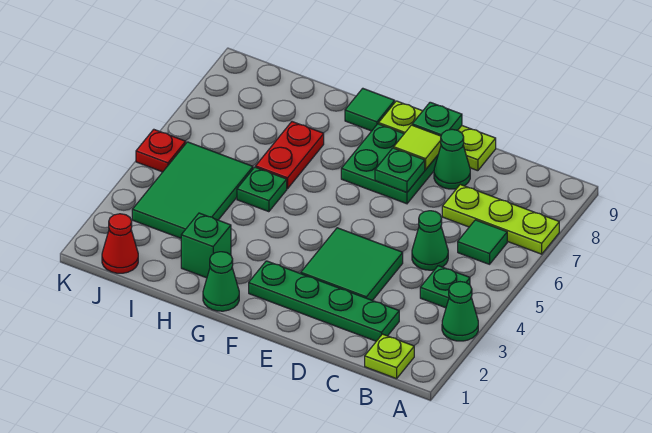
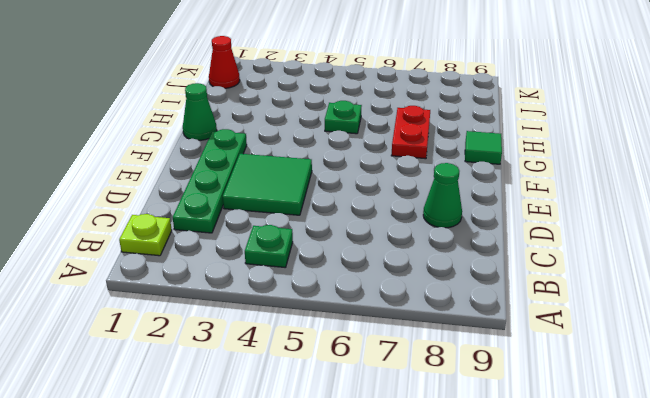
red plate G7:H7 level 1 -> red plate H6:H7 level 1
none -> green cone A3 level 1
none -> lime plate A7:C7 level 1
none -> green tile B6 level 1

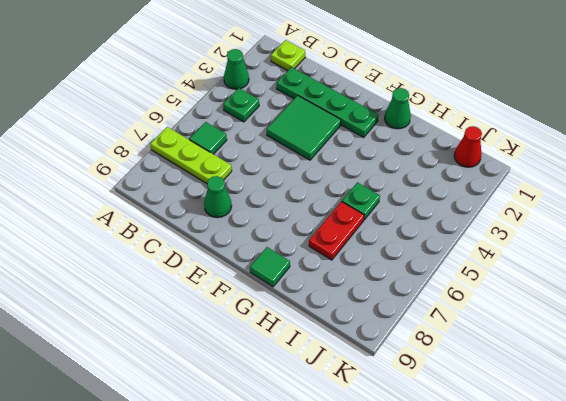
none -> green cone C5 level 1
none -> lime plate D9:F9 level 1
none -> green plate E7:F8 level 1

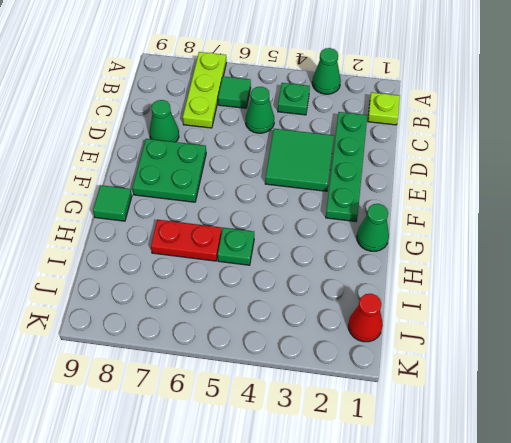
none -> lime plate D9:F9 level 1
none -> green brick H2 level 1
none -> green tile I3:J5 level 1

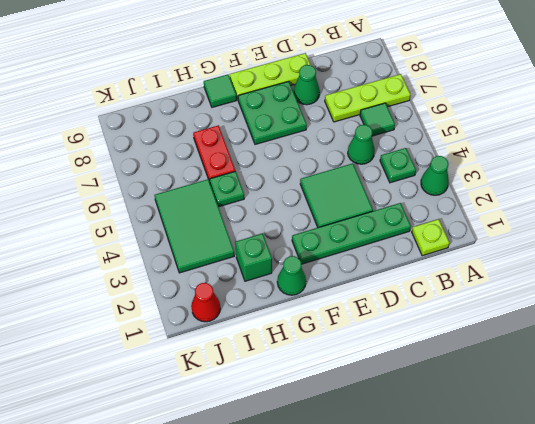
none -> red plate K5 level 1
none -> green plate E7 level 2
none -> lime tile E8 level 2

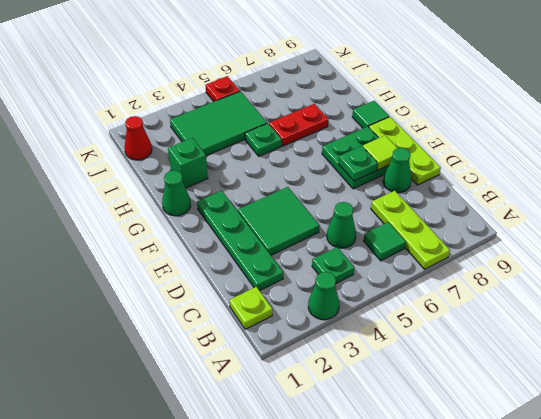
none -> green plate E9 level 2

